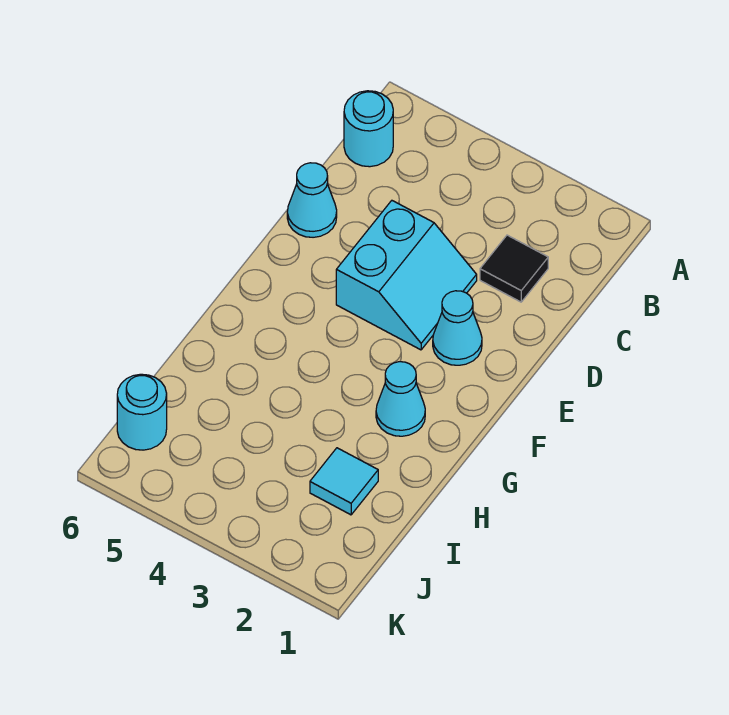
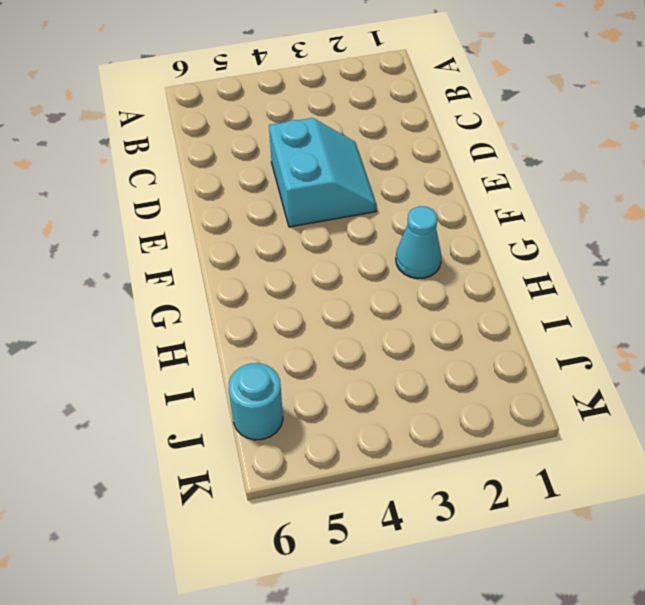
none -> cyan round brick B6 level 1
none -> black tile C2 level 1

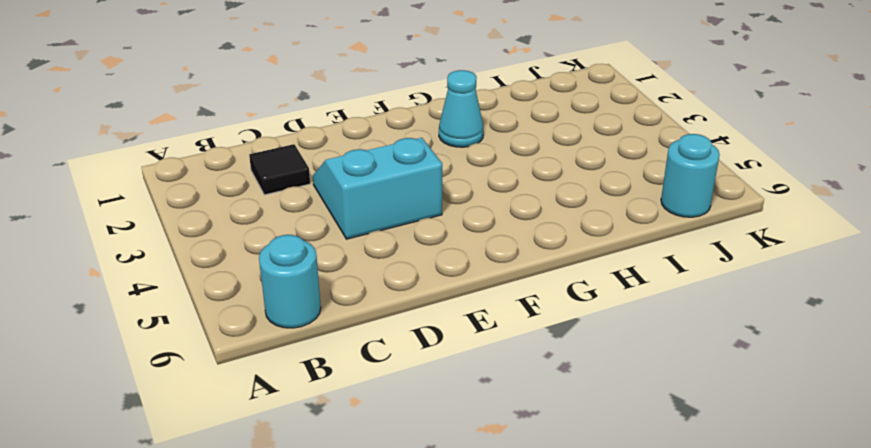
none -> cyan cone D6 level 1
none -> cyan cone E2 level 1

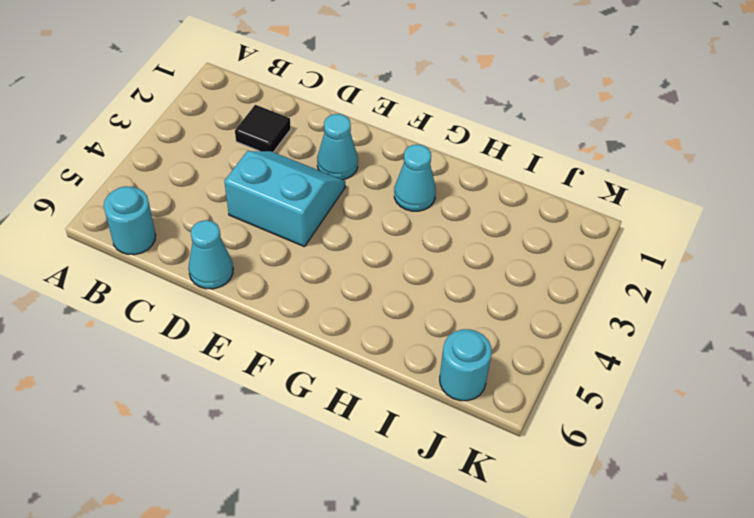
none -> cyan tile I2 level 1

